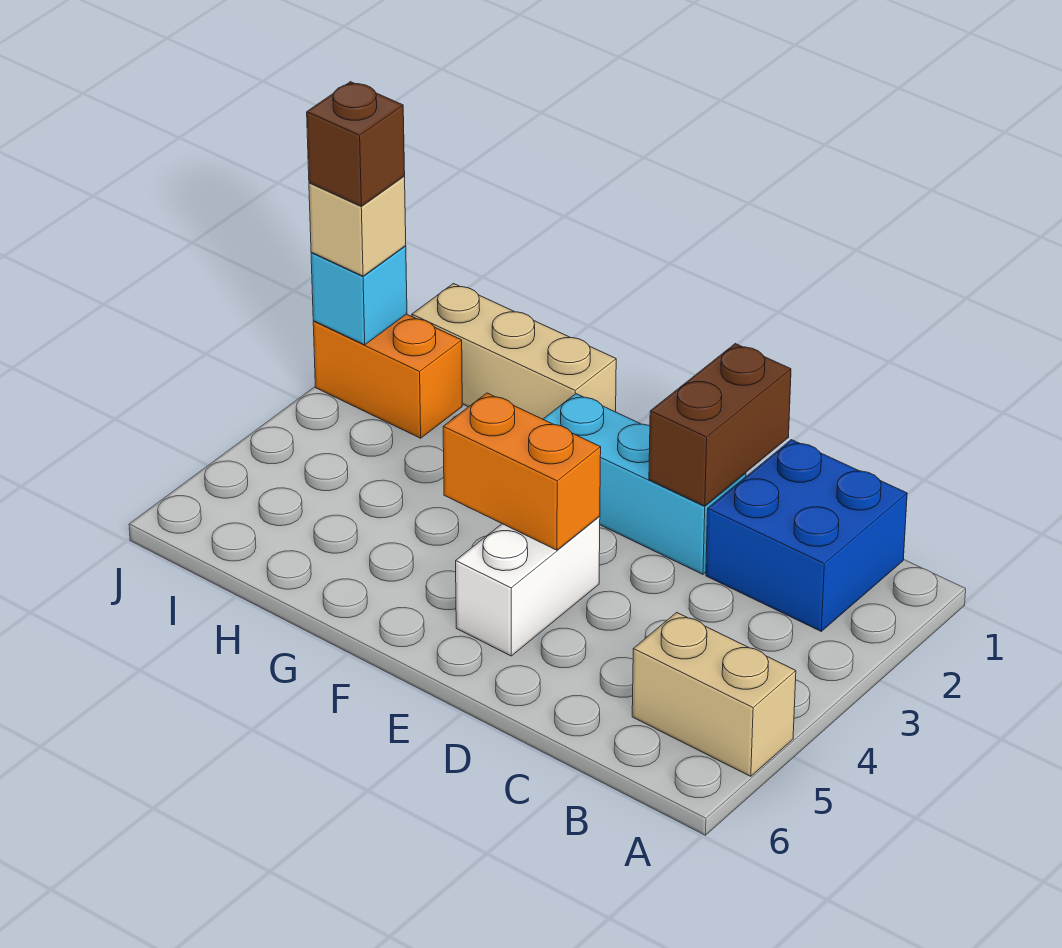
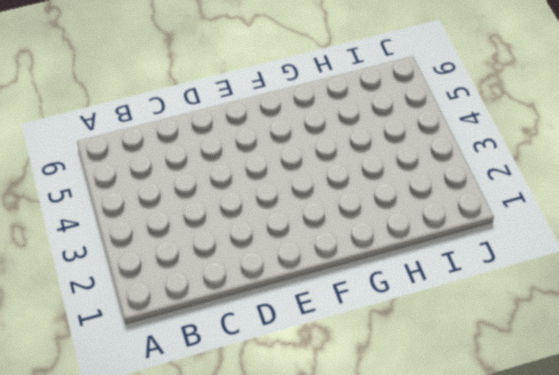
none -> tan brick A5:B5 level 1
none -> blue brick B1:C2 level 1

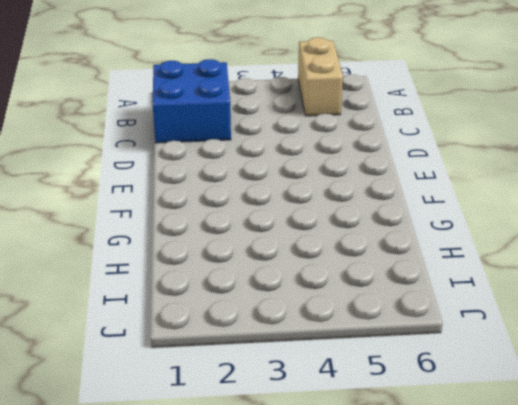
none -> cyan brick D2:F2 level 1
none -> white brick E4:E5 level 1

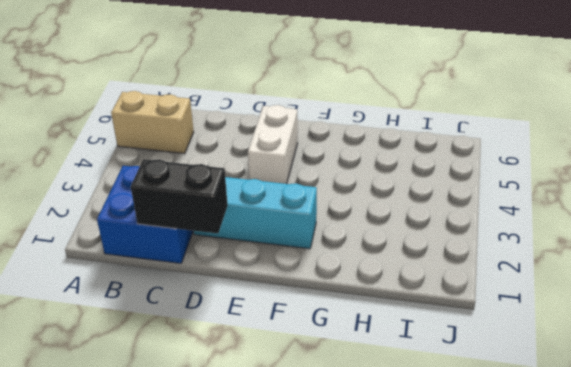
black brick C1:D1 level 2 -> brown brick D1:D2 level 2
none -> tan brick G1:I1 level 1
none -> orange brick I2:J2 level 1

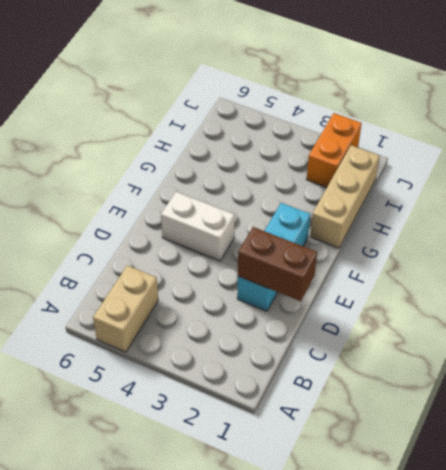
none -> blue brick B1:C2 level 1
none -> orange brick E4:F4 level 2

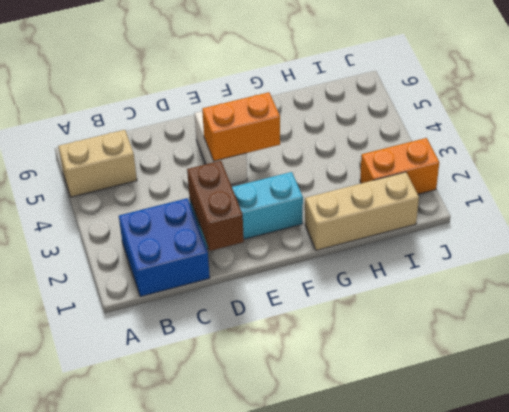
none -> cyan brick J2 level 2
none -> tan brick J2 level 3

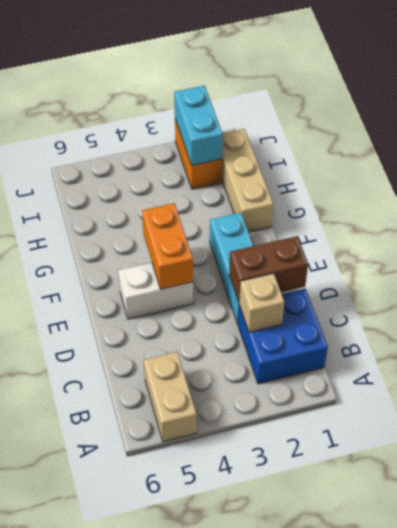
tan brick C2 level 2 -> tan brick J2 level 3
cyan brick I2:J2 level 2 -> cyan brick J2 level 2
none -> brown brick J2 level 4

